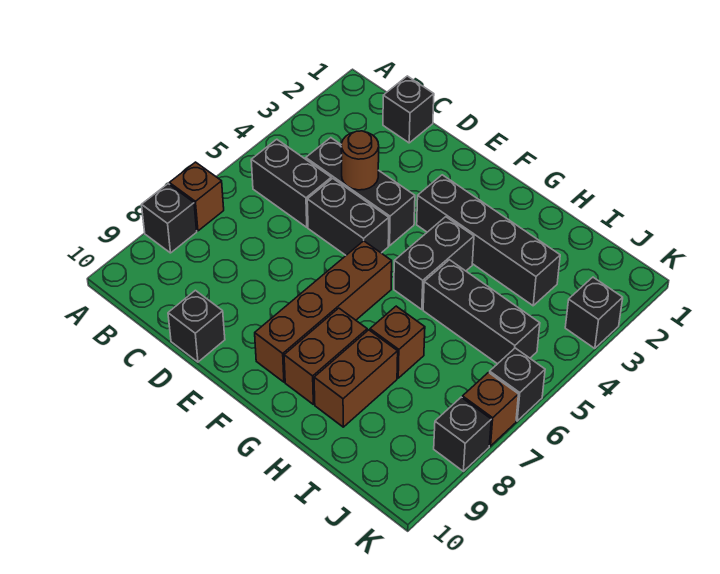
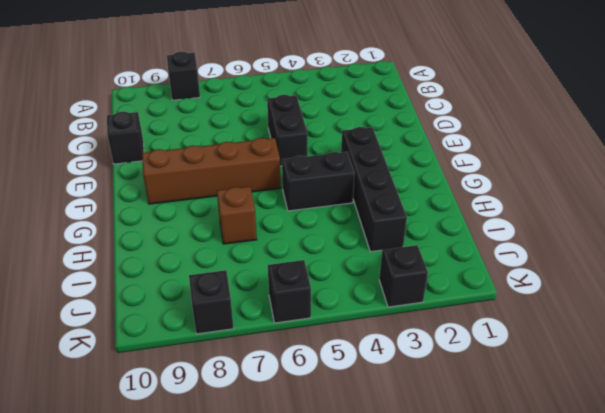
none -> brown brick A7 level 1
none -> black brick B5:C5 level 1
none -> black brick C1 level 1

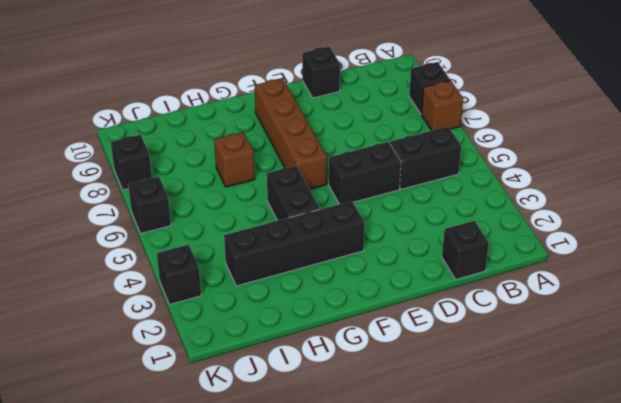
none -> black brick C4:E4 level 1
none -> brown brick G8:G9 level 1
none -> black brick H5:J5 level 1

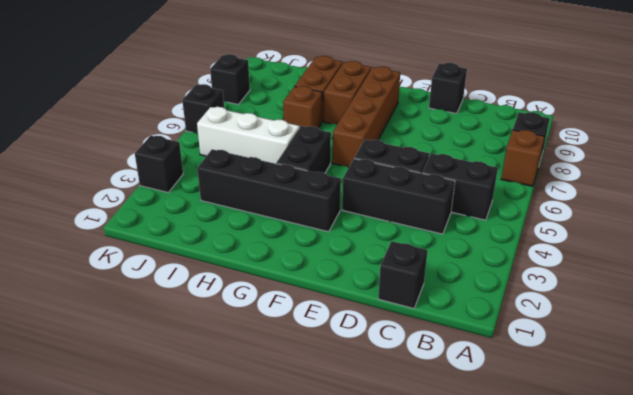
white brick H5:J5 level 1 -> black brick H5:J5 level 1
none -> brown brick K7 level 1
none -> brown round brick D4 level 2

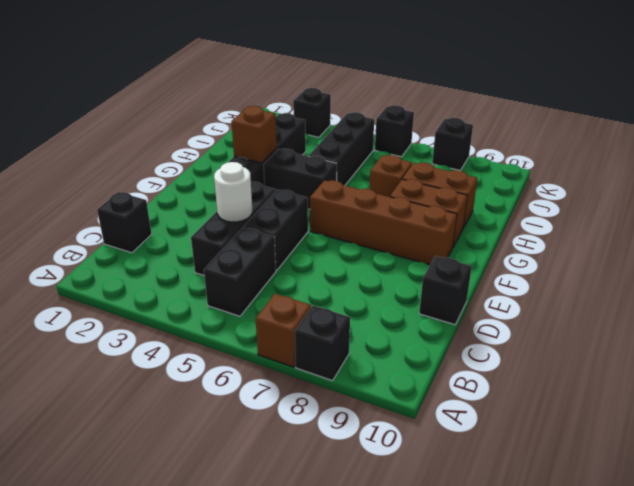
white round brick D4 level 2 -> brown round brick D4 level 2
brown brick G3 level 2 -> brown brick K7 level 1

